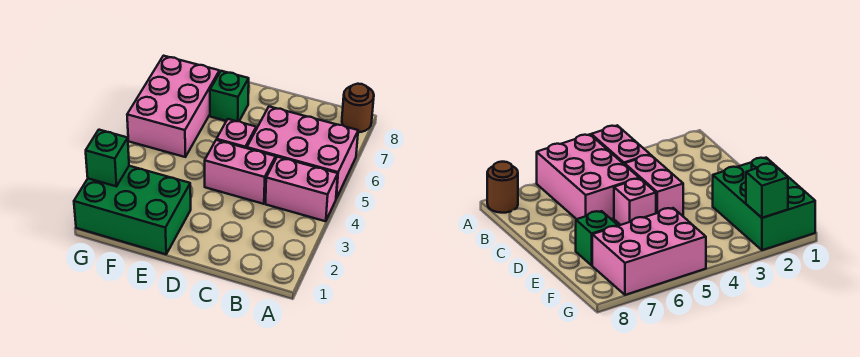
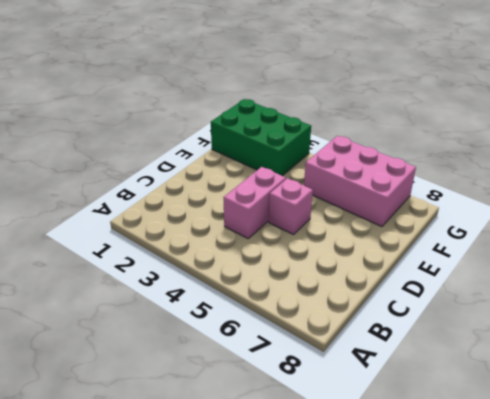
green brick F1:G3 level 1 -> green brick E1:G2 level 1
none -> pink brick A4:B4 level 1
none -> pink brick A5:C6 level 1

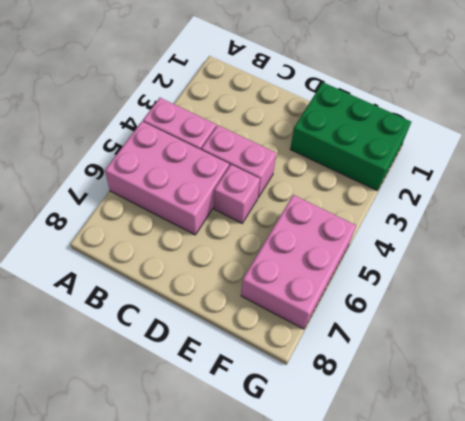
none -> brown round brick A8 level 1
none -> green brick E7 level 1

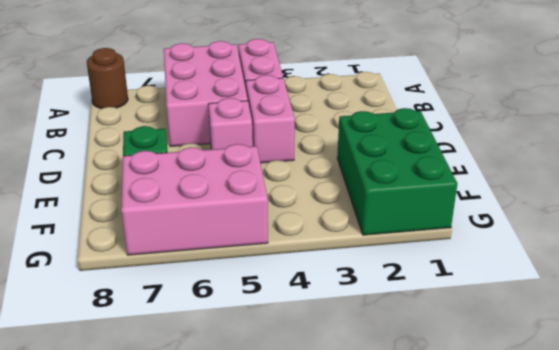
none -> green brick G2 level 2

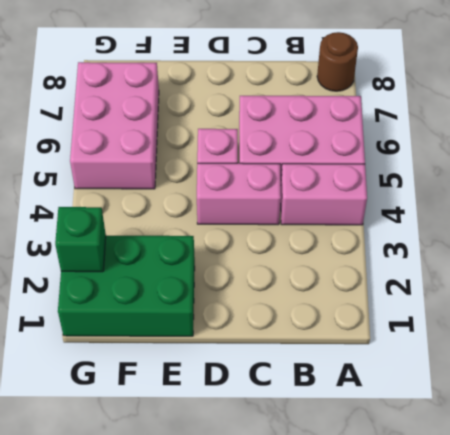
none -> green brick E7 level 1

